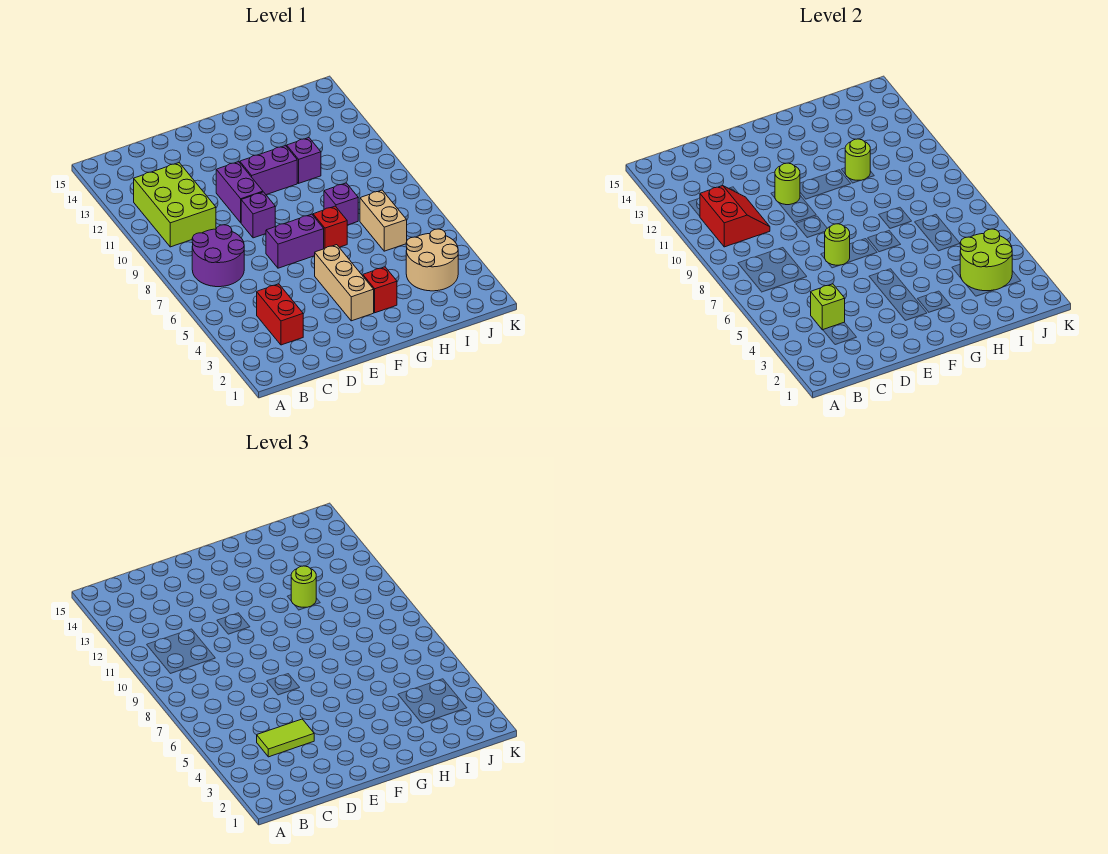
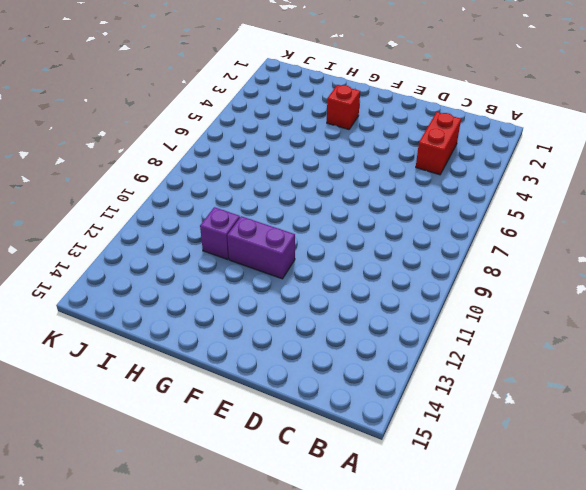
none -> purple round brick B7:C8 level 1
none -> lime brick B10:C12 level 1
none -> purple brick E7:F7 level 1

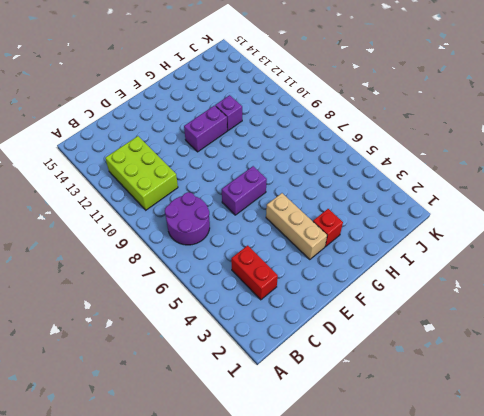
none -> purple brick E9 level 1
none -> purple brick E10:E11 level 1
none -> red brick G7 level 1

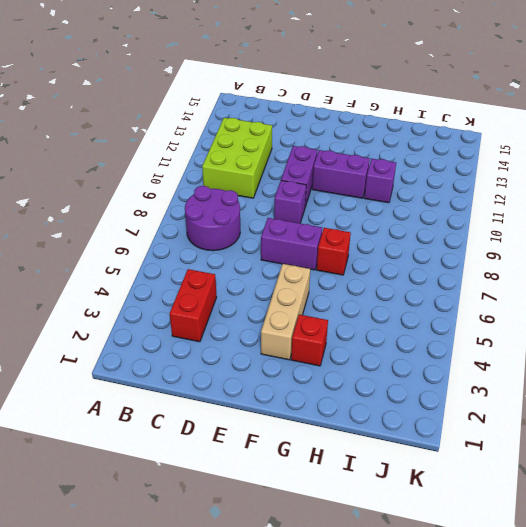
none -> purple brick H8 level 1
none -> tan round brick I3:J4 level 1
none -> tan brick I6:I7 level 1

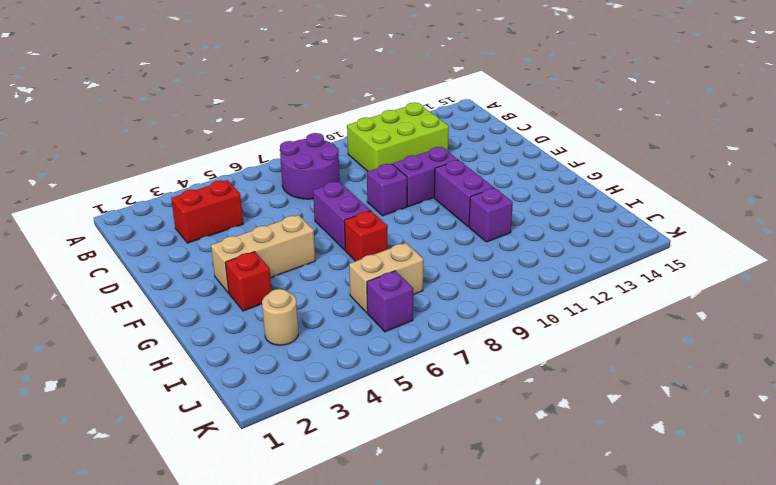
tan round brick I3 level 1 -> tan round brick I3:J4 level 1
purple brick J6 level 1 -> purple brick H8 level 1
none -> red slope B10:C11 level 2 top B
none -> lime brick C4 level 2
none -> lime round brick E7 level 2

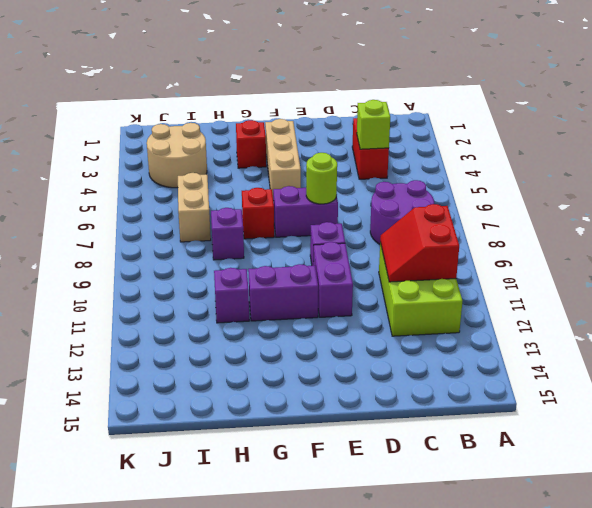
none -> lime round brick E11 level 2
none -> lime round brick H11 level 2
none -> lime round brick I3:J4 level 2

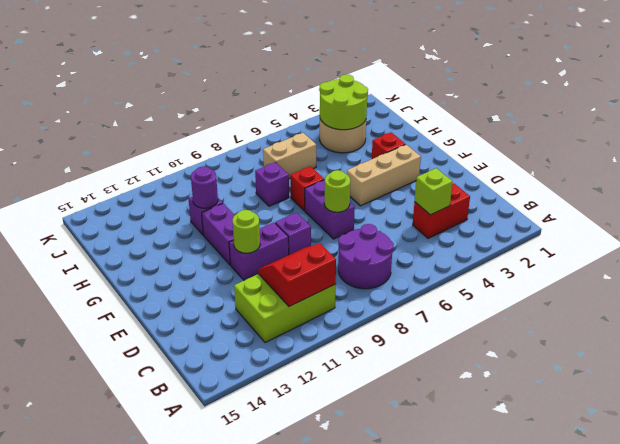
purple round brick H11 level 2 -> lime round brick H11 level 2
none -> lime tile C4:D4 level 3
none -> lime round brick H11 level 3

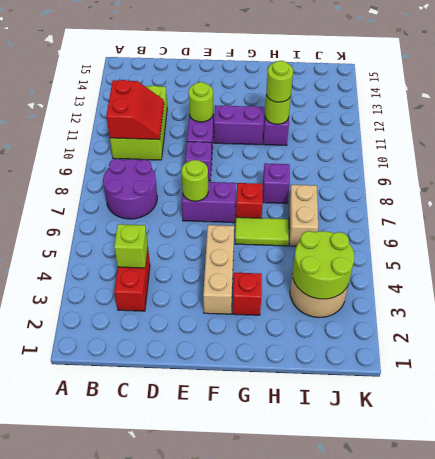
lime tile G6:H6 level 1 -> lime tile C4:D4 level 3

